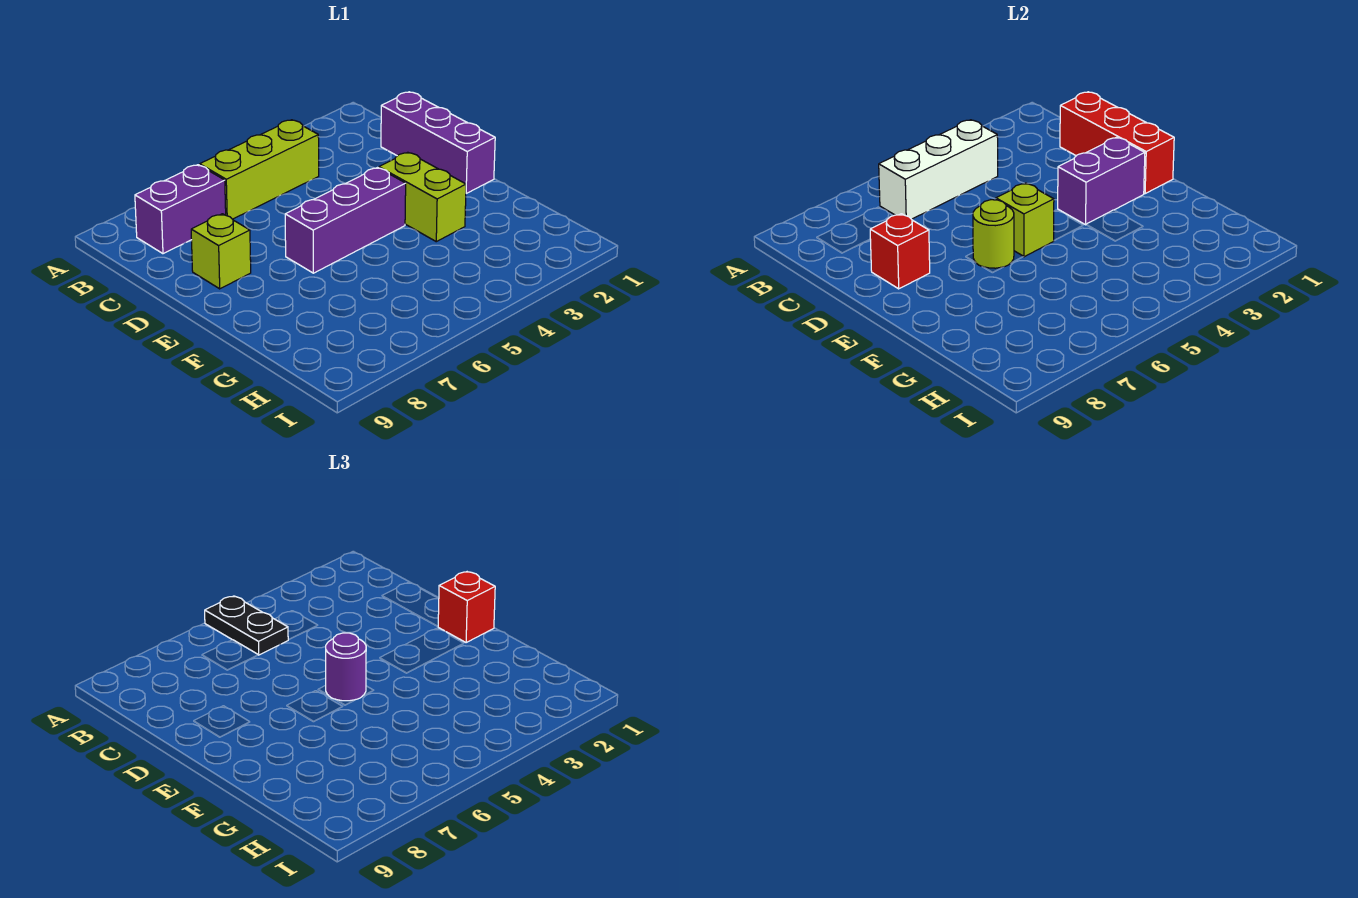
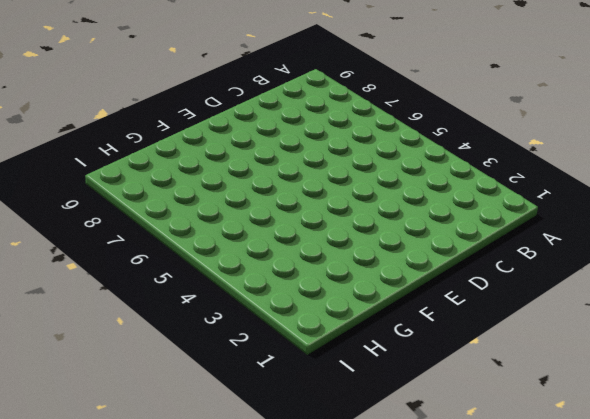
none -> lime brick B4:B6 level 1
none -> purple brick B7:B8 level 1
none -> purple brick C1:E1 level 1

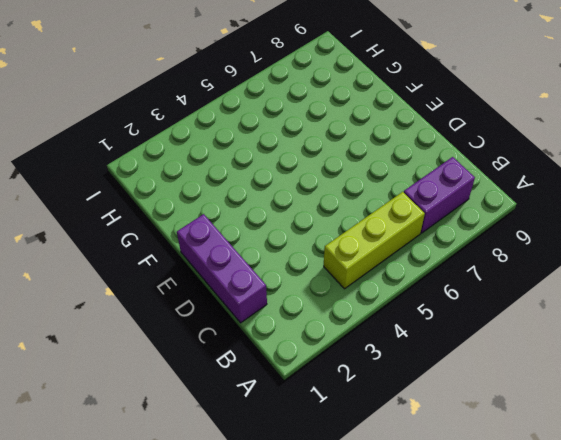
none -> lime brick D8 level 1
none -> lime brick E3:F3 level 1
none -> purple brick E4:E6 level 1

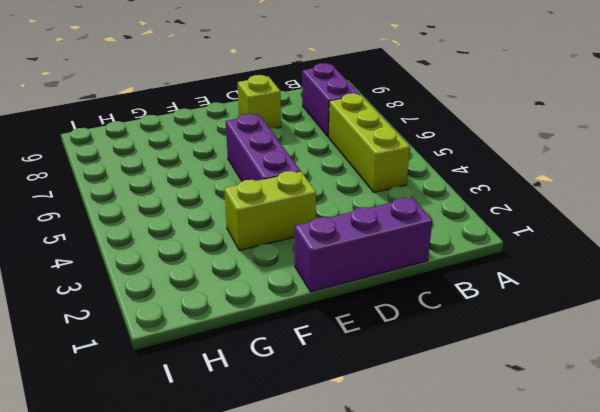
none -> white brick B4:B6 level 2
none -> red brick C1:E1 level 2
none -> red brick D8 level 2

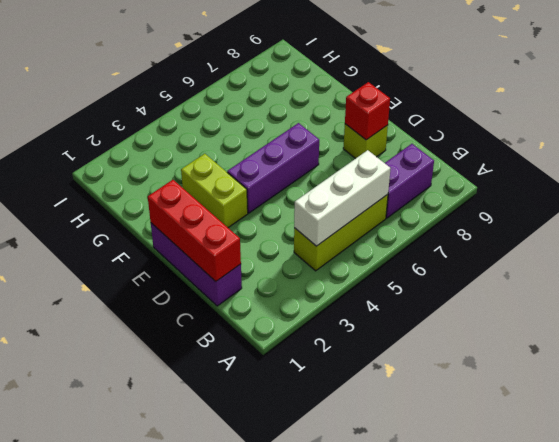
none -> purple brick E2:E3 level 2
none -> lime brick E5 level 2
none -> lime round brick E6 level 2

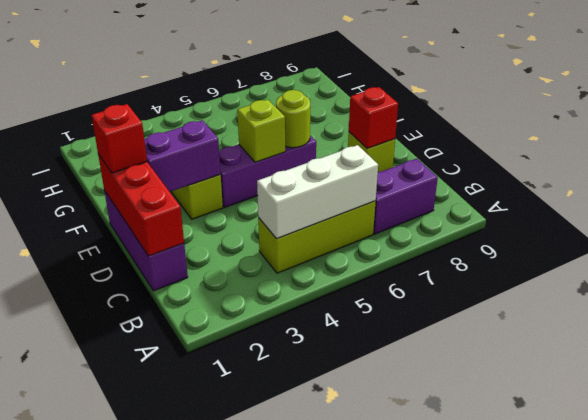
none -> black plate A5:B5 level 3
none -> purple round brick E5 level 3

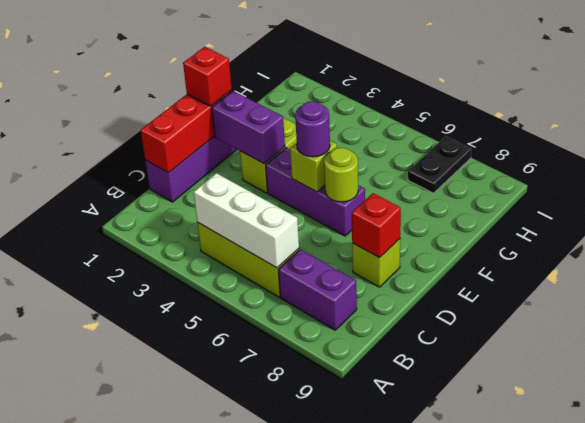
black plate H7:I7 level 1 -> black plate A5:B5 level 3

